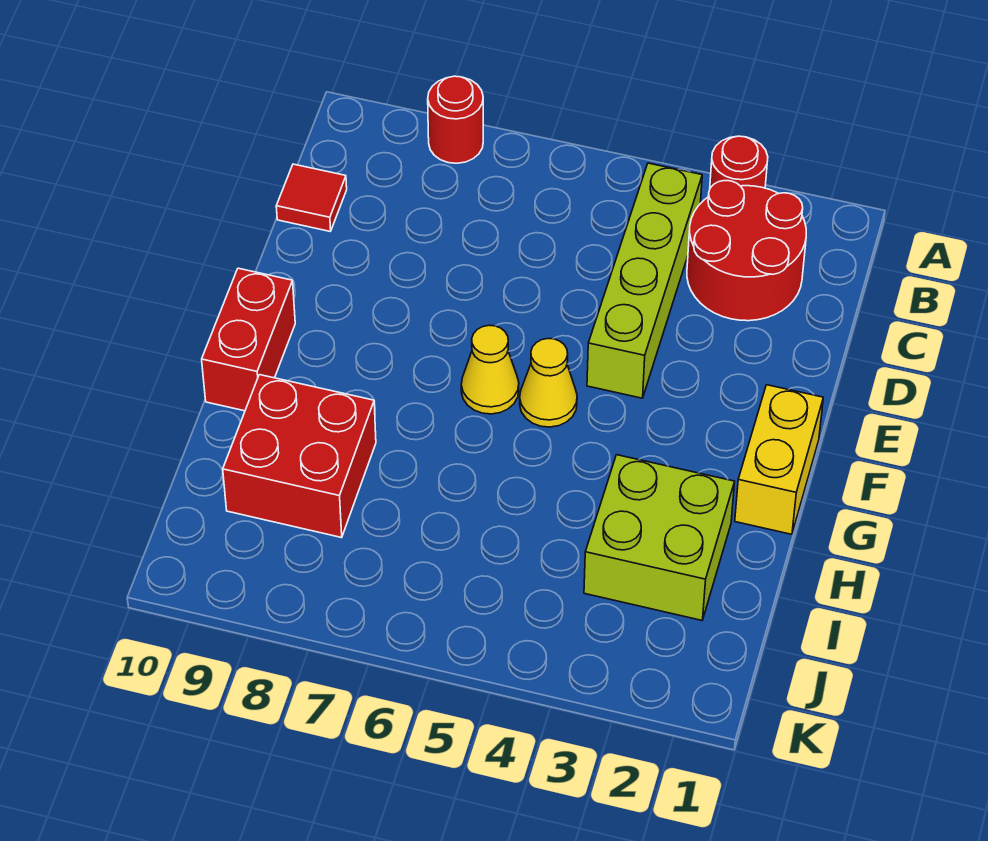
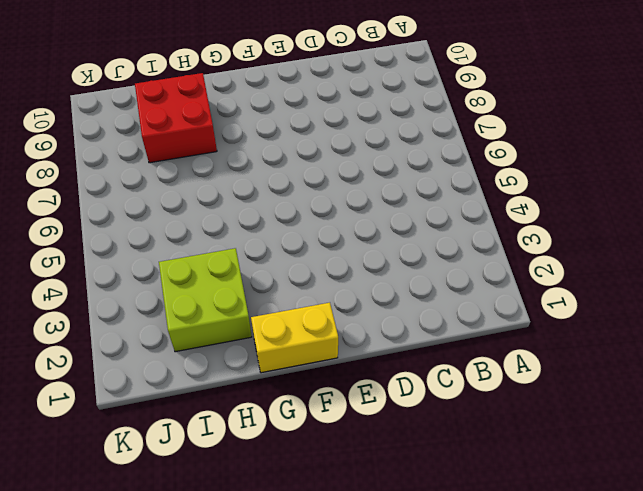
none -> red round brick A3 level 1
none -> red round brick A8 level 1

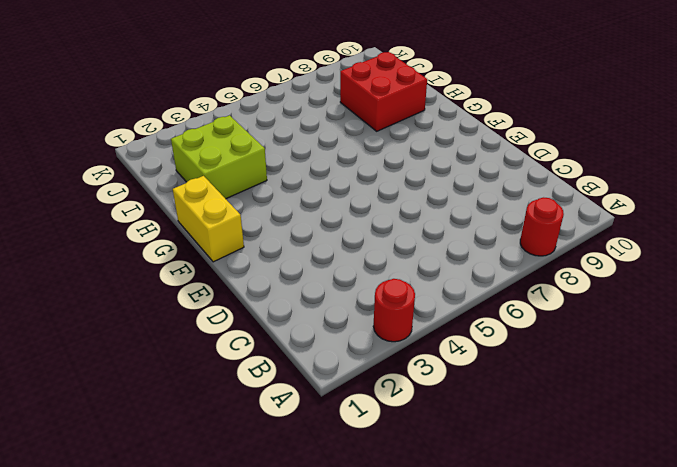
none -> red round brick B2:C3 level 1
none -> lime brick B4:E4 level 1

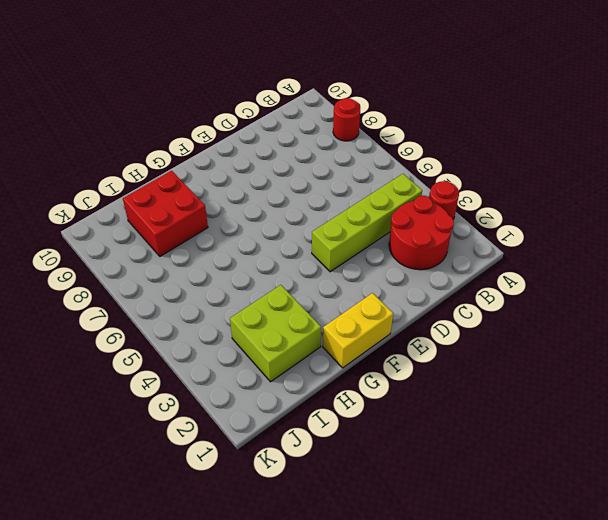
none -> red tile C10 level 1
none -> yellow cone F5 level 1

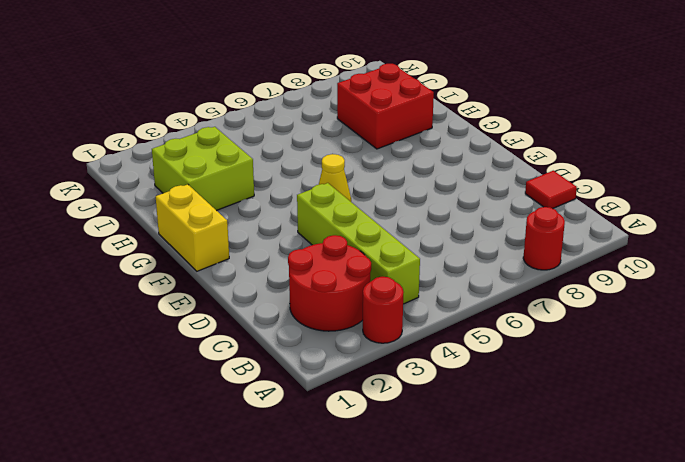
none -> yellow cone F6 level 1
none -> red brick F10:G10 level 1

